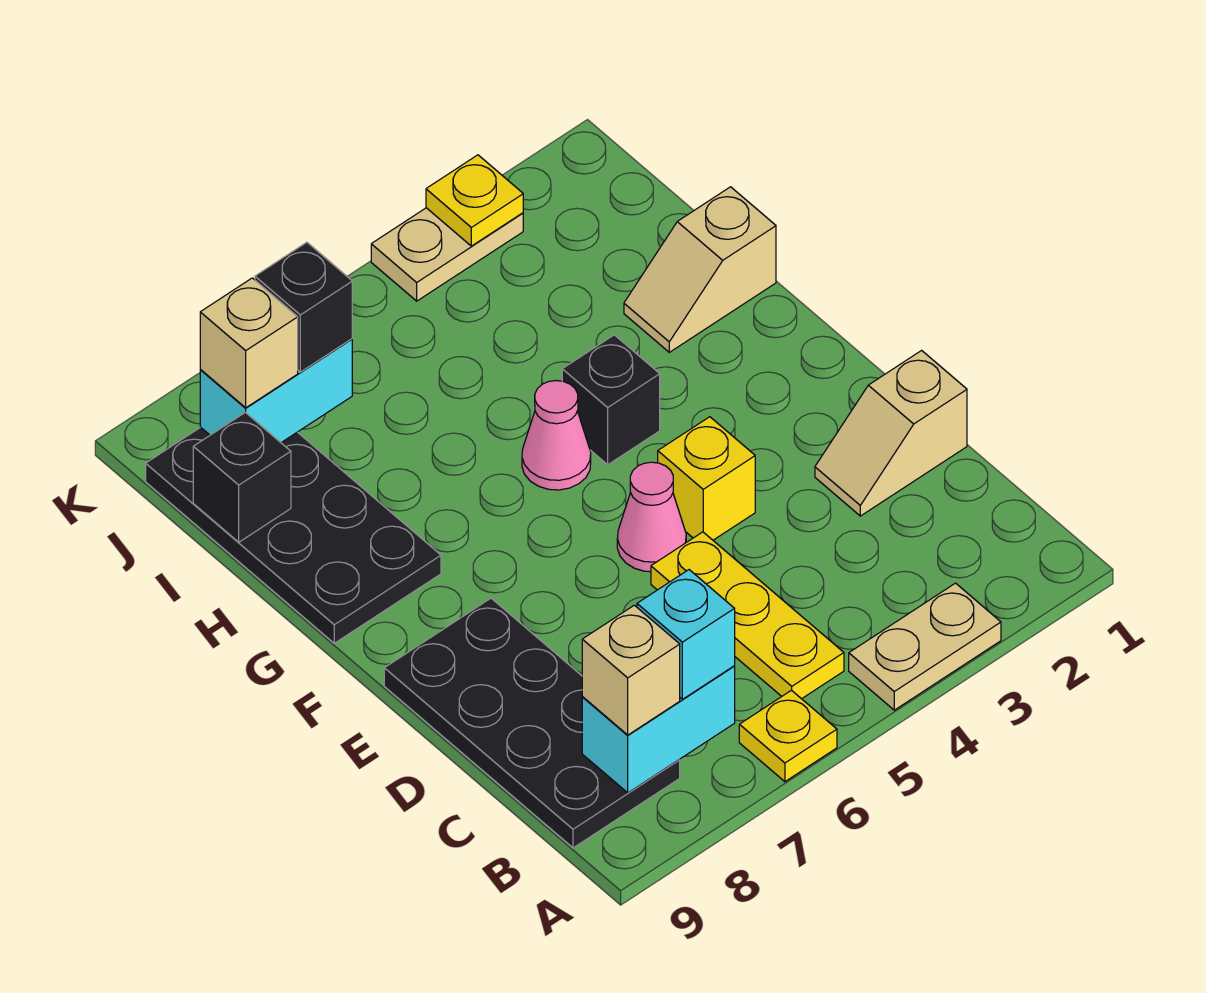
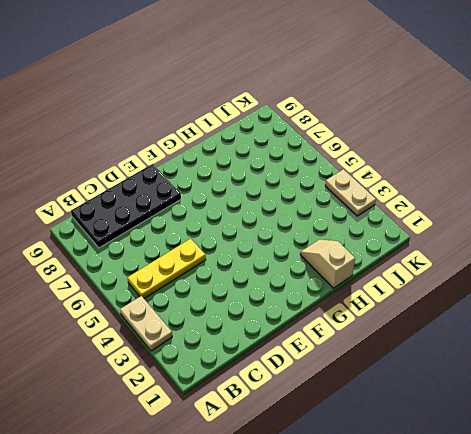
none -> yellow plate A6 level 1
none -> tan slope D1:D2 level 1 top 1
none -> yellow brick E4 level 1

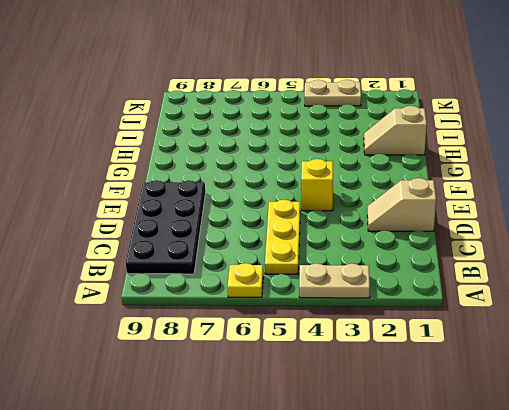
none -> pink cone E5 level 1
none -> black brick G4 level 1
none -> pink cone G5 level 1

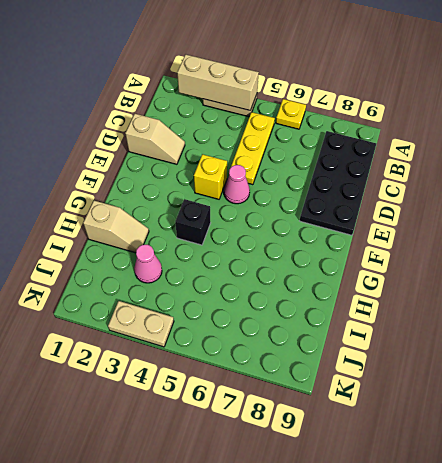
tan brick A2:A4 level 2 -> none
pink cone I3 level 1 -> pink cone G5 level 1
none -> black plate G8:J9 level 1
none -> cyan brick B7:B8 level 2
none -> black brick I9 level 2

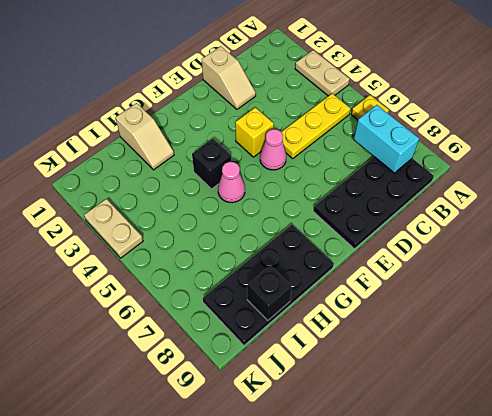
none -> cyan brick J7:J8 level 2
none -> yellow plate K3 level 2
none -> cyan brick B7 level 3

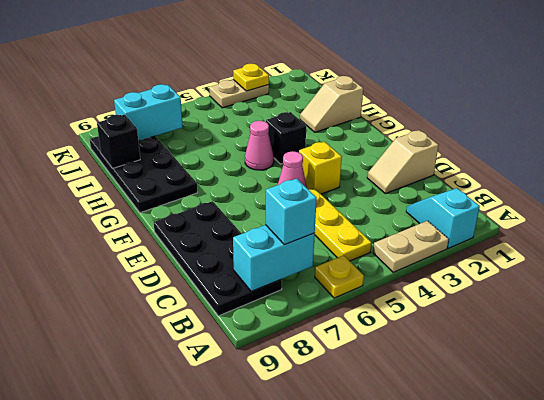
cyan slope A2:B2 level 1 top A -> none
none -> tan brick B8 level 3
none -> black brick J7 level 3
none -> tan brick J8 level 3

